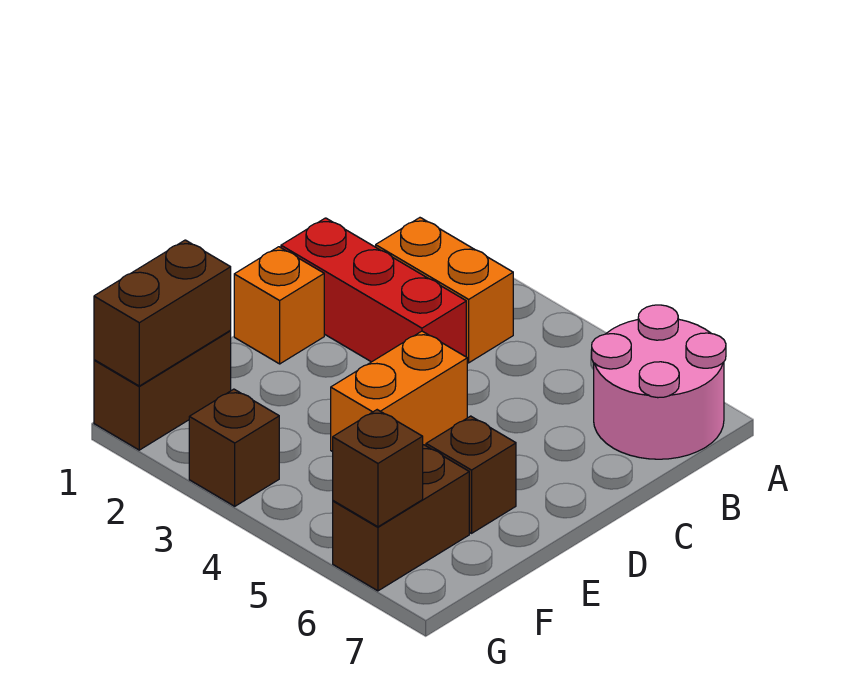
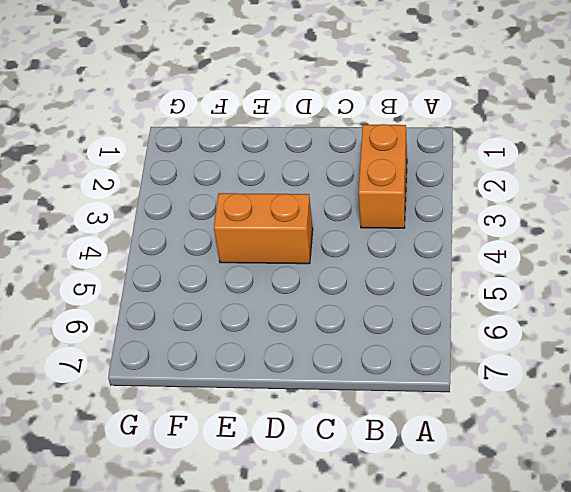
none -> pink round brick A6:B7 level 1
none -> red brick C1:C3 level 1

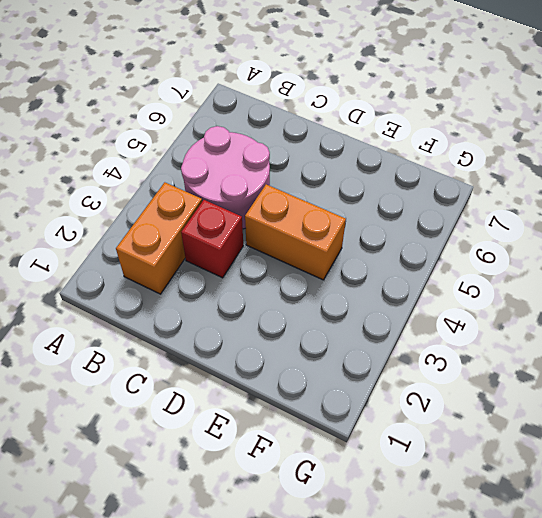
pink round brick B4:C5 level 1 -> pink round brick A6:B7 level 1
red brick C3 level 1 -> red brick C1:C3 level 1
none -> orange brick D1 level 1
none -> brown brick E6 level 1

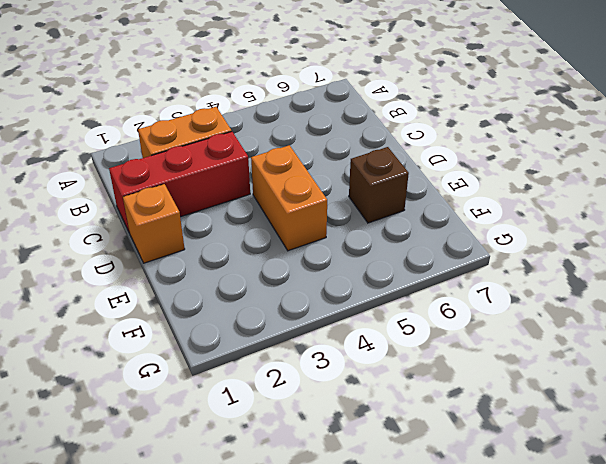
none -> pink round brick A6:B7 level 1
none -> brown brick F1:G1 level 1

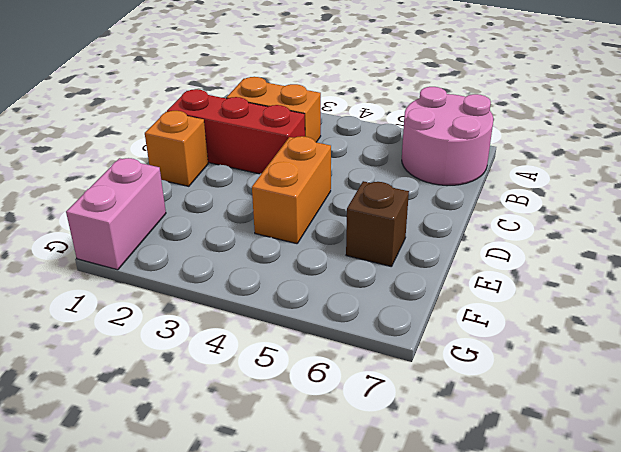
pink brick F1:G1 level 1 -> brown brick F1:G1 level 1
none -> brown brick F6:G6 level 1
none -> brown brick G3 level 1

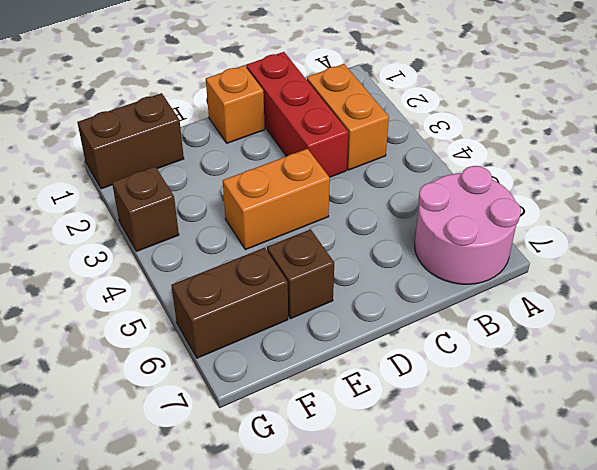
none -> brown brick F1:G1 level 2
none -> brown brick G6 level 2

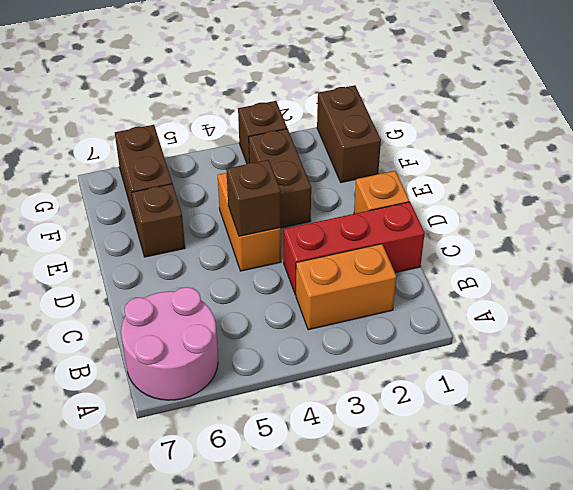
brown brick D4 level 2 -> brown brick G6 level 2
brown brick E3:F3 level 1 -> brown brick F1:G1 level 2

